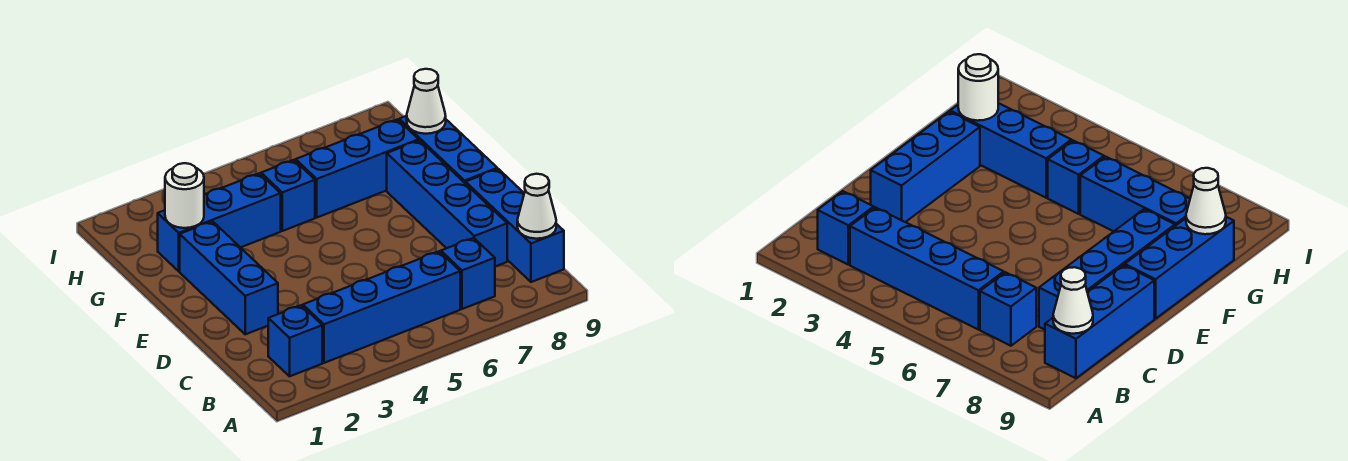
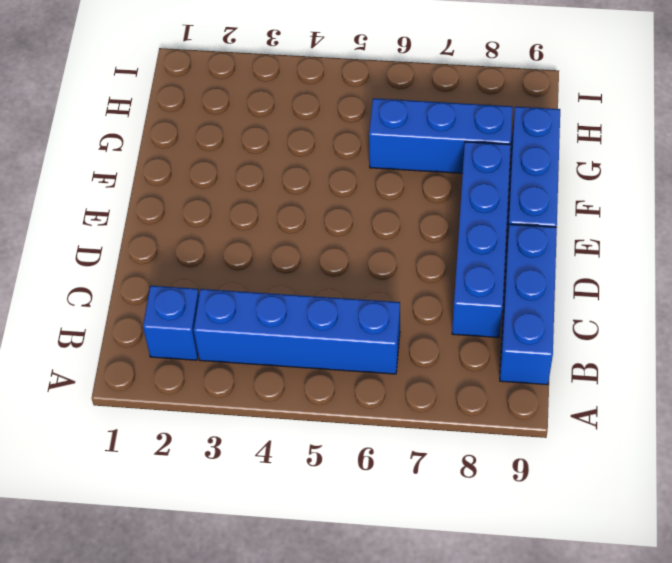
none -> blue brick B7 level 1
none -> blue brick D2:F2 level 1
none -> blue brick G2:G4 level 1

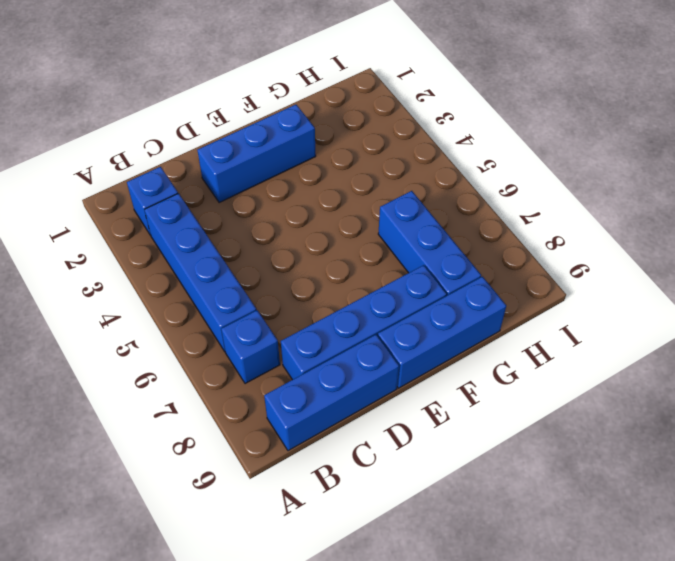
none -> blue brick G2:G4 level 1
none -> blue brick G5 level 1
none -> white cone B9 level 2

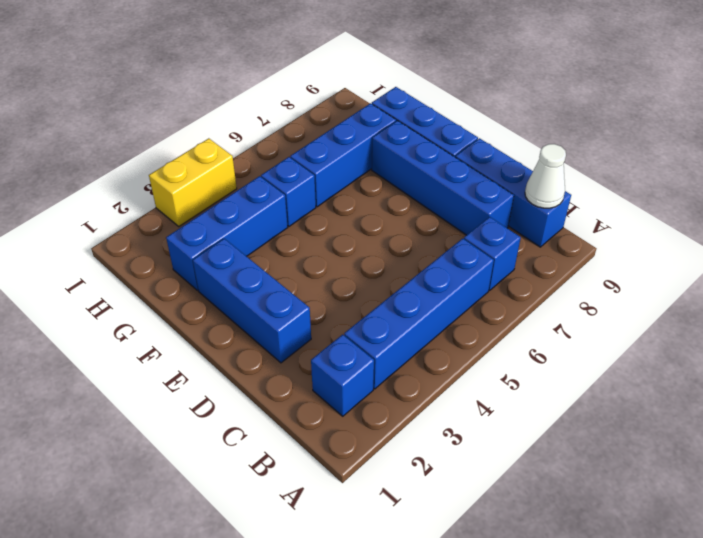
yellow brick I3:I4 level 1 -> none
none -> white round brick G2 level 2
none -> white cone G9 level 2

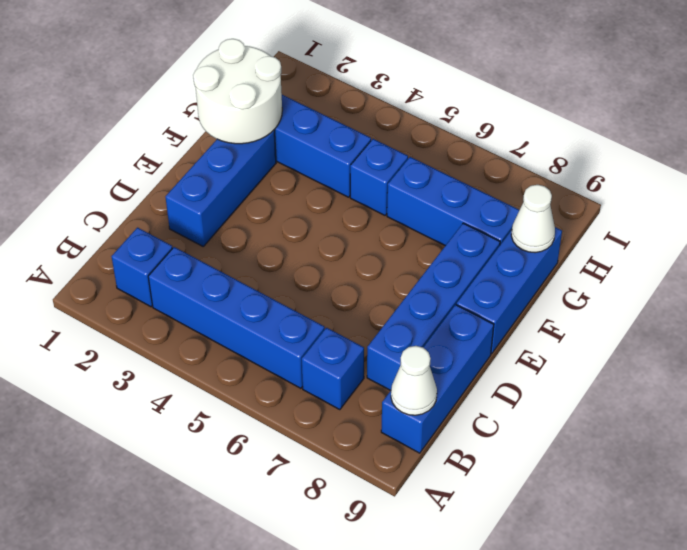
white round brick F1:G2 level 2 -> white round brick G2 level 2

